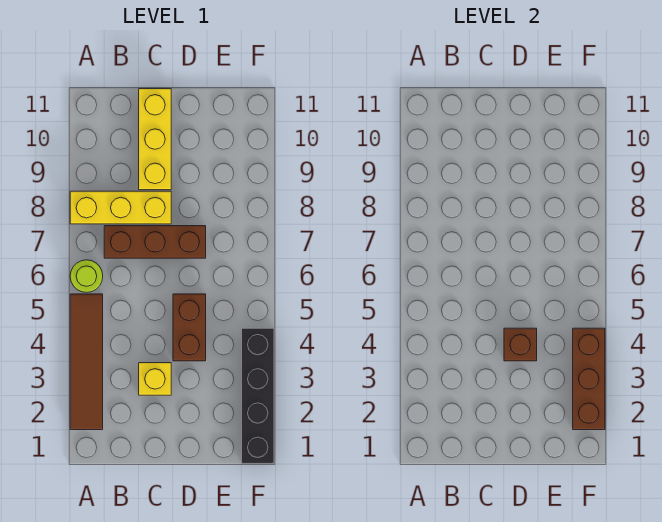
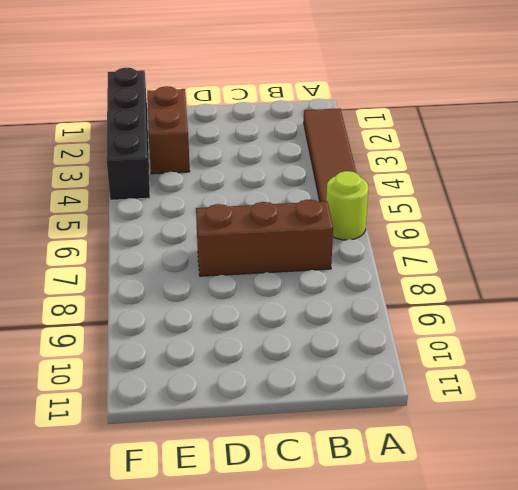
brown brick E2:E3 level 1 -> brown brick D4:D5 level 1
none -> yellow brick A8:C8 level 1
none -> yellow brick C3 level 1

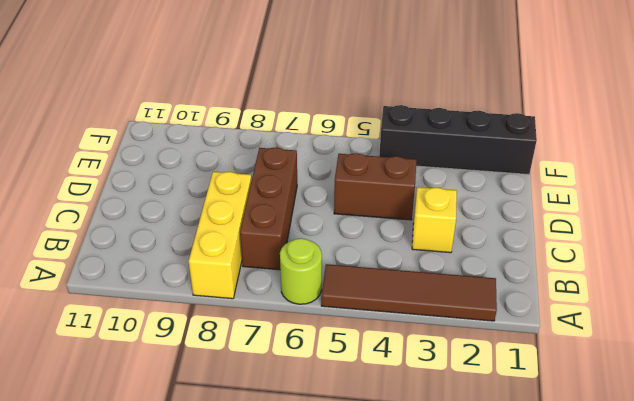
none -> yellow brick C9:C11 level 1
none -> brown brick D4 level 2

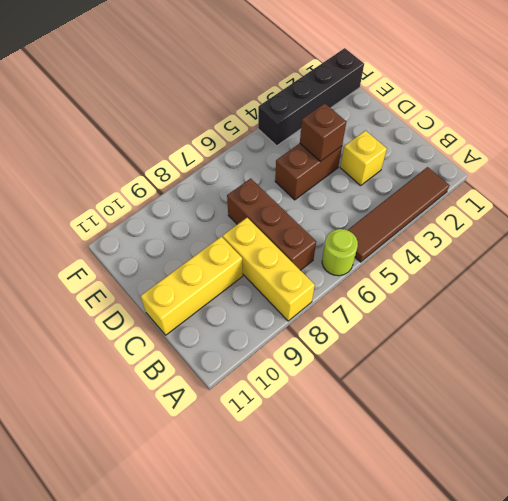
none -> brown brick F2:F4 level 2

